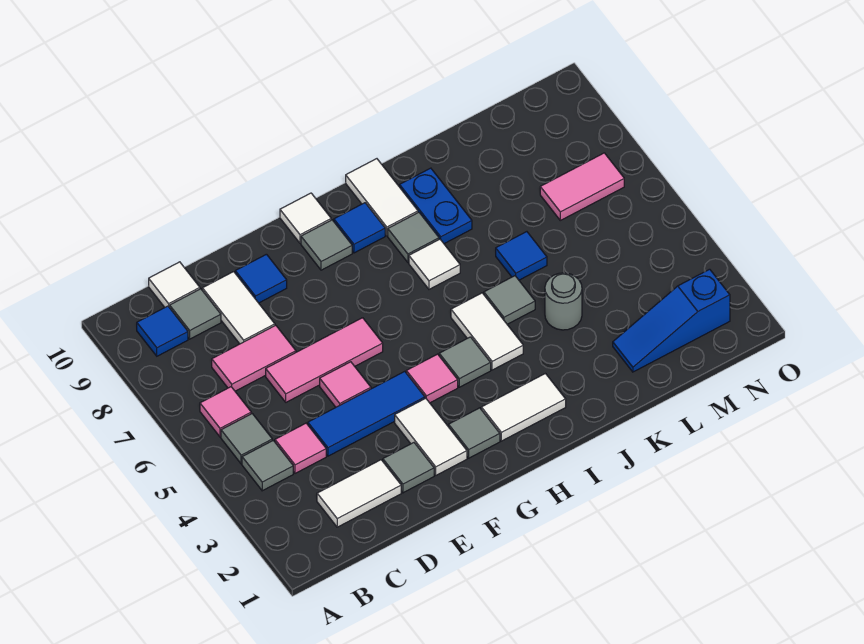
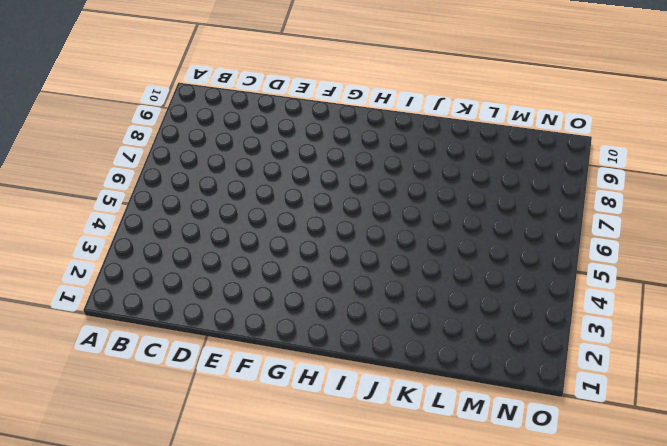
none -> grey tile B4 level 1
none -> grey tile B5 level 1
none -> pink tile B6 level 1
none -> blue tile B9 level 1

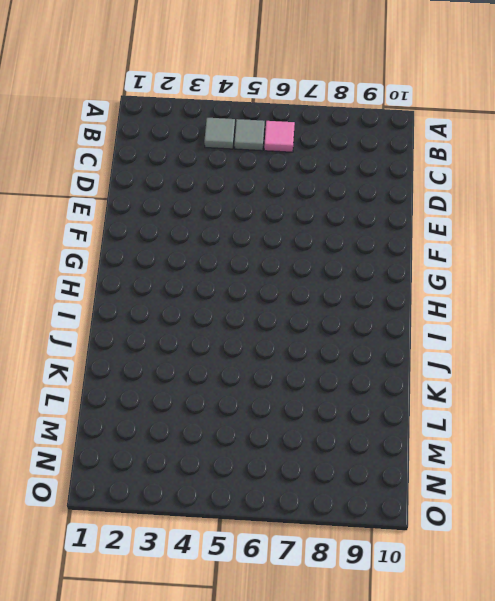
none -> blue tile B9 level 1
none -> white tile C2:D2 level 1
none -> pink tile C4 level 1
none -> pink tile C7:D7 level 1

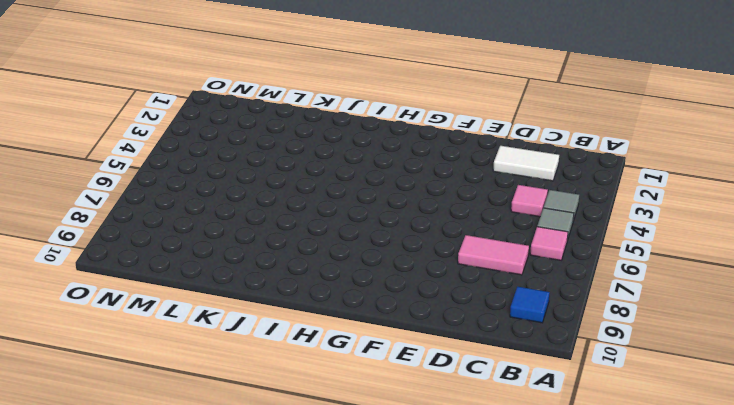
none -> grey tile C9 level 1
none -> white tile C10 level 1
none -> blue tile D4:F4 level 1
none -> pink tile D6:F6 level 1

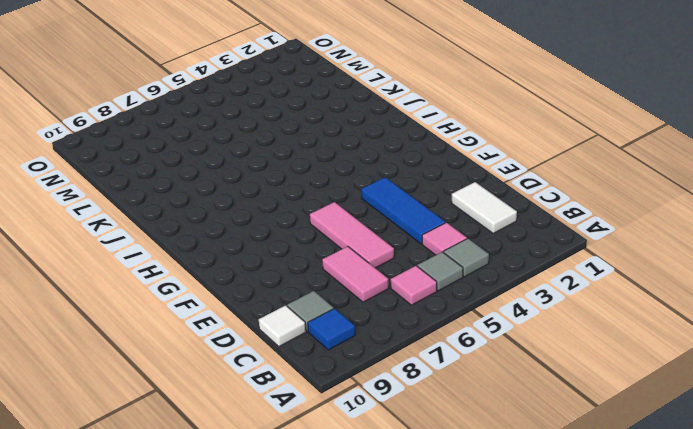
none -> white tile D8:D9 level 1
none -> grey tile E2 level 1
none -> pink tile E5 level 1
none -> blue tile E9 level 1

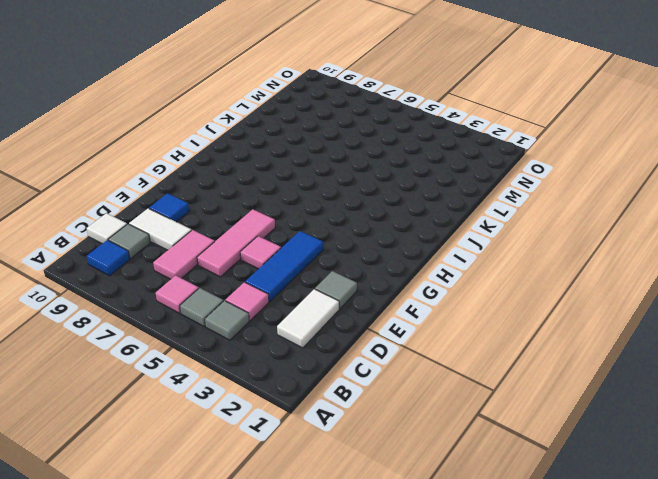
none -> white tile F2:F3 level 1
none -> grey tile G2 level 1
none -> pink tile G4 level 1
none -> grey tile G9 level 1

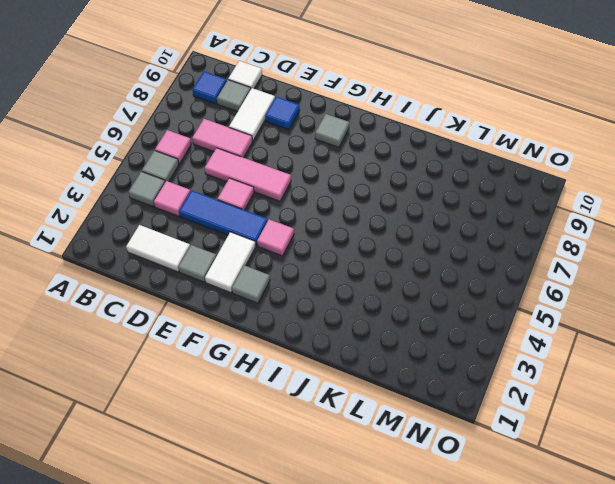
none -> white tile G10 level 1
none -> white tile H2:I2 level 1
none -> grey tile H4 level 1
none -> blue tile H9 level 1

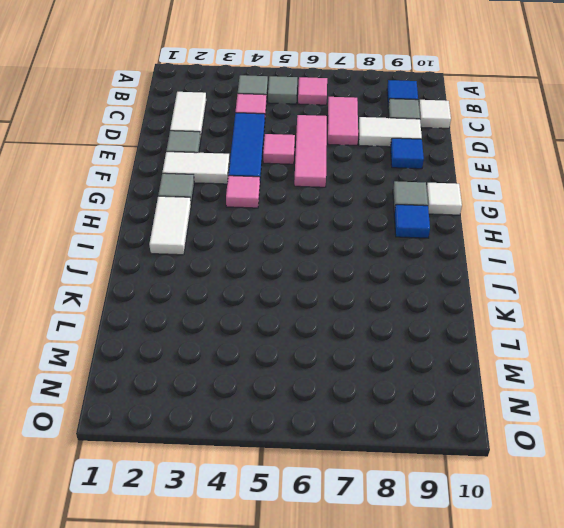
none -> grey tile H4 level 1
none -> white tile I4:I5 level 1
none -> white tile I7 level 1
none -> grey tile I8 level 1

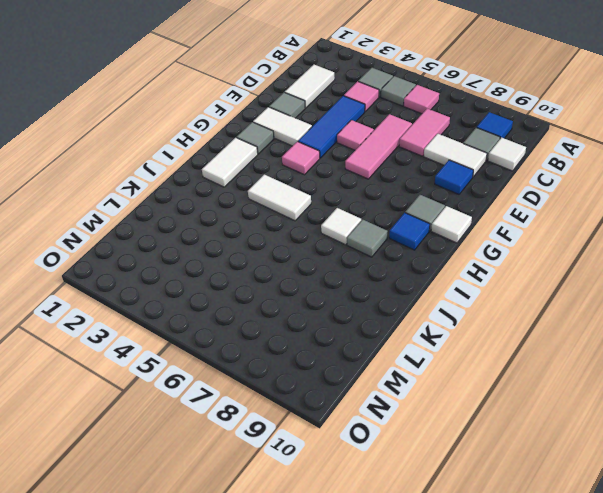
none -> grey tile H4 level 1
none -> white tile I9:I10 level 1
none -> grey tile J5 level 1
none -> blue plate J8:J9 level 1

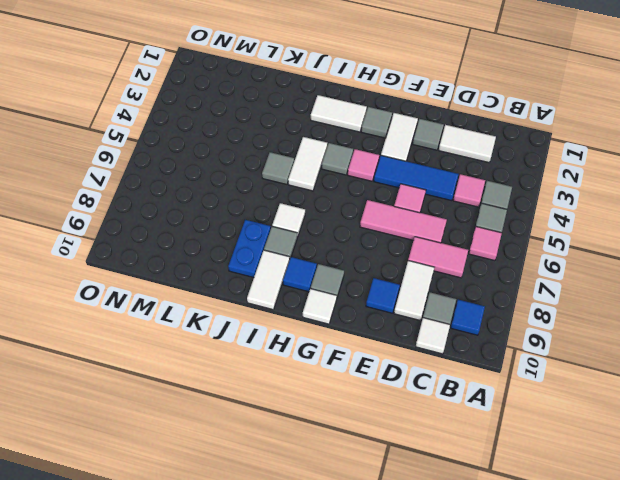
none -> grey round brick K4 level 1
none -> blue tile K6 level 1
none -> blue slope L2:N2 level 1 top N
none -> pink tile M7:N7 level 1

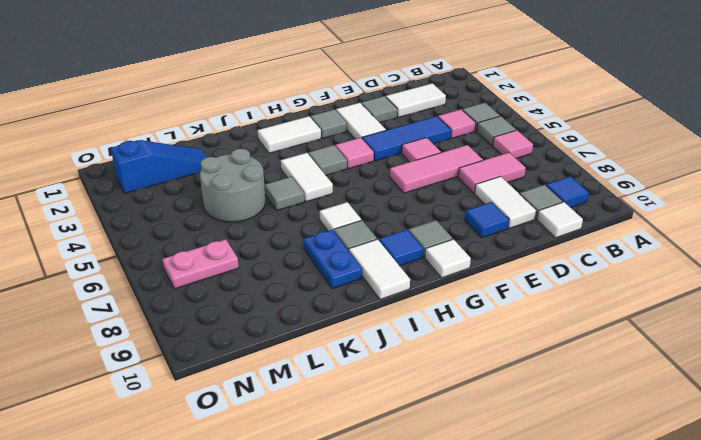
grey round brick K4:L5 level 1 -> grey round brick K4 level 1
pink plate M7:N7 level 1 -> pink tile M7:N7 level 1
none -> blue tile K6 level 1

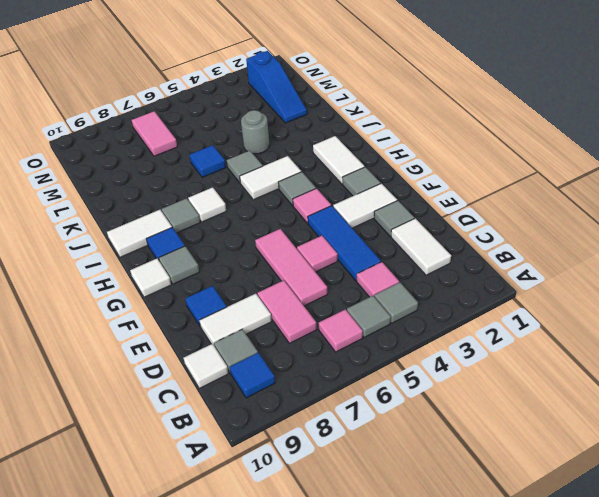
none -> blue plate J8:J9 level 1

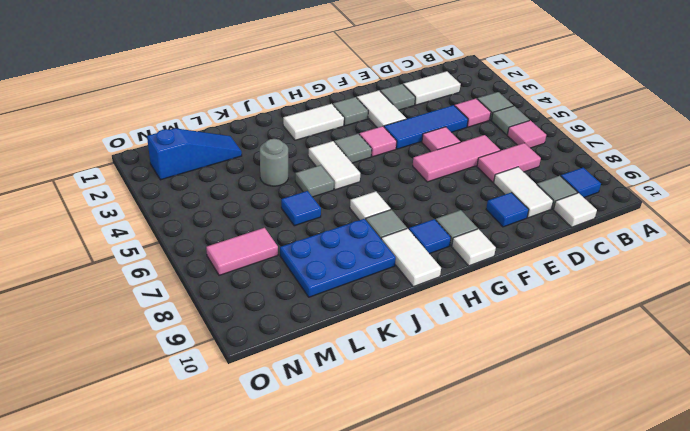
blue plate J8:L9 level 1 -> blue plate J8:J9 level 1

